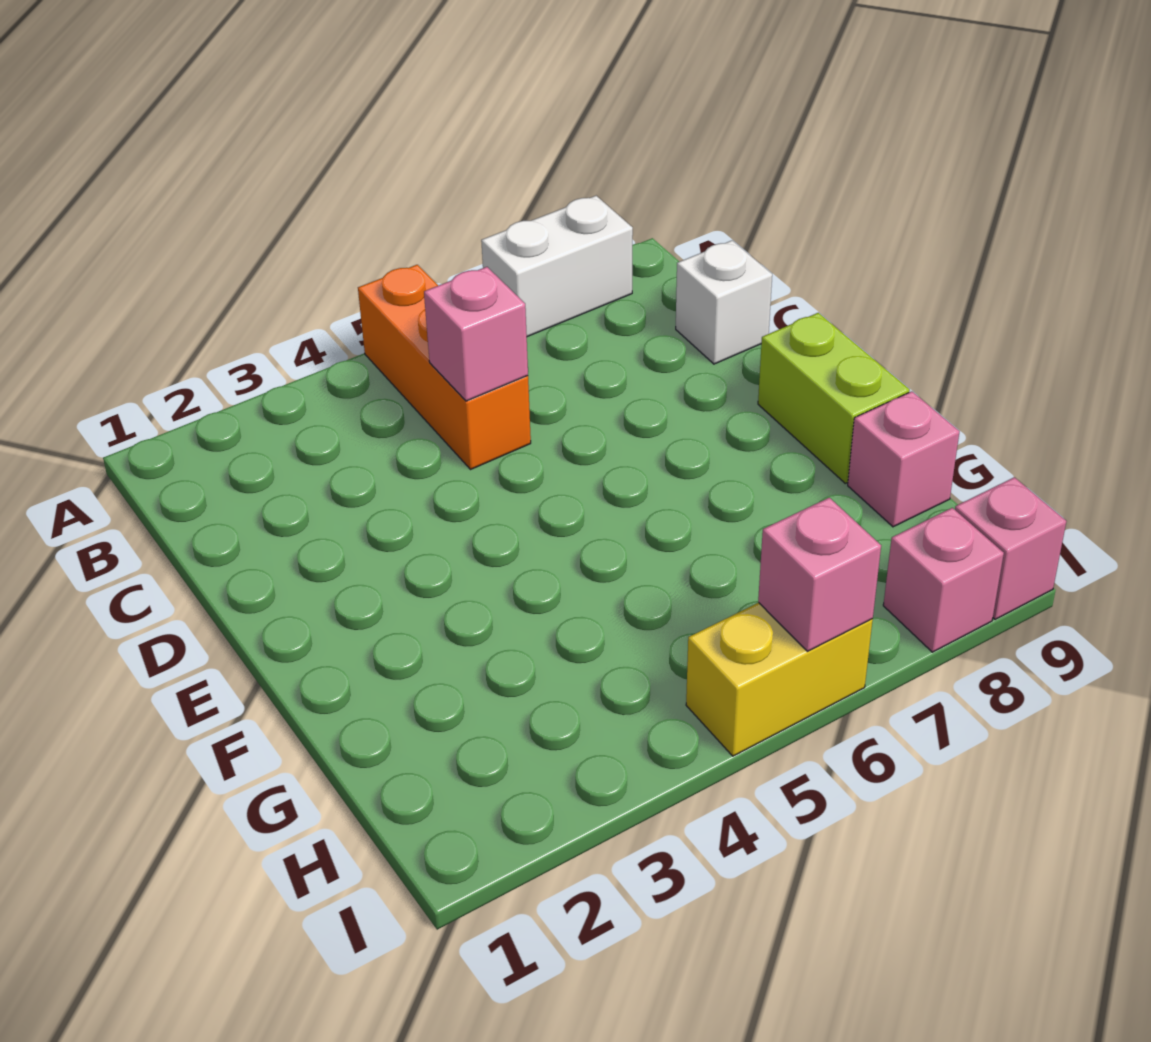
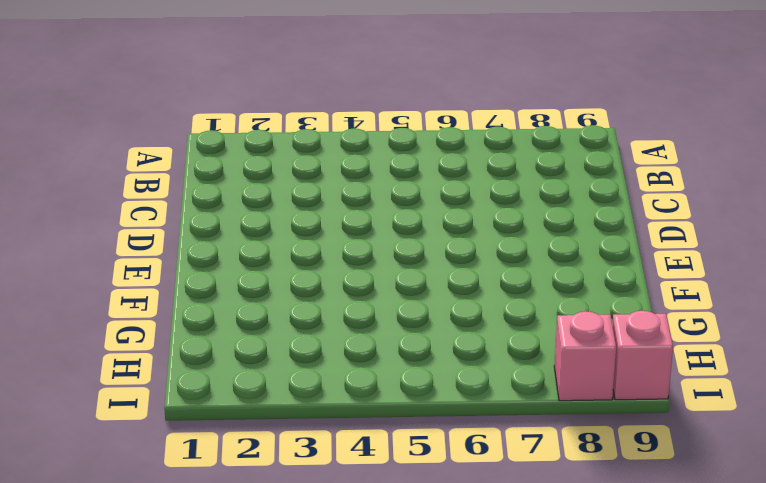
none -> orange brick A5:C5 level 1
none -> white brick A7:A8 level 1

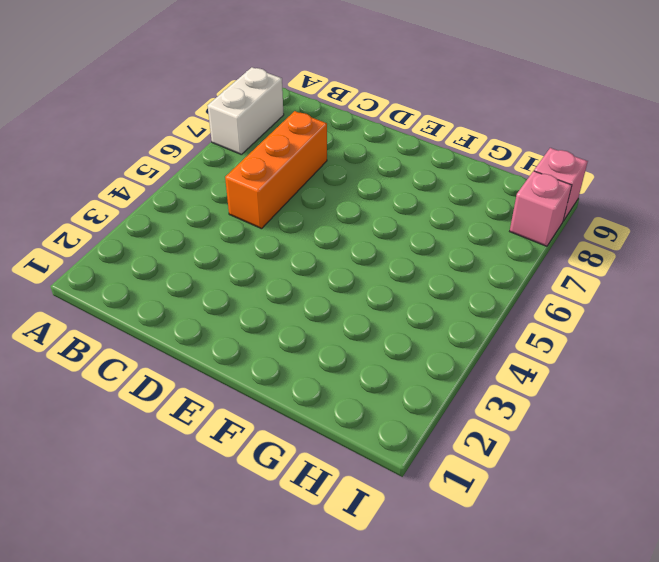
orange brick C5:C7 level 1 -> orange brick A5:C5 level 1
none -> white brick C9 level 1
none -> lime brick E9:F9 level 1

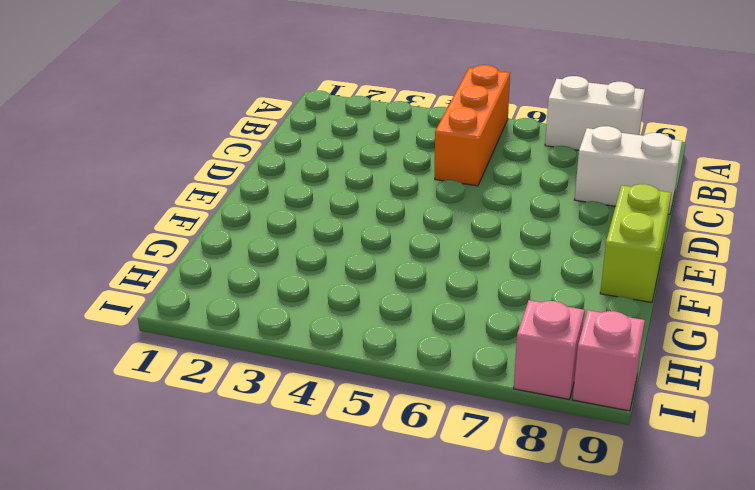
white brick C8:C9 level 1 -> white brick C9 level 1
none -> pink brick G9 level 1
none -> yellow brick I5:I6 level 1

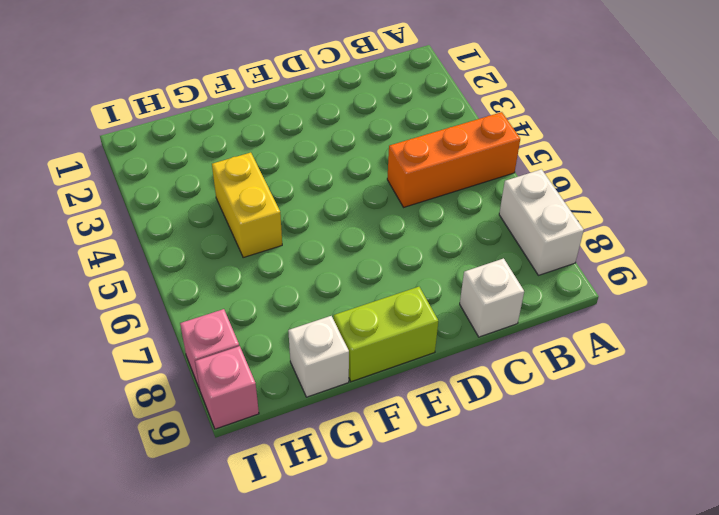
yellow brick G4:G5 level 1 -> yellow brick I5:I6 level 1
white brick G9 level 1 -> pink brick G9 level 1
none -> pink brick C5 level 2
none -> pink brick I6 level 2

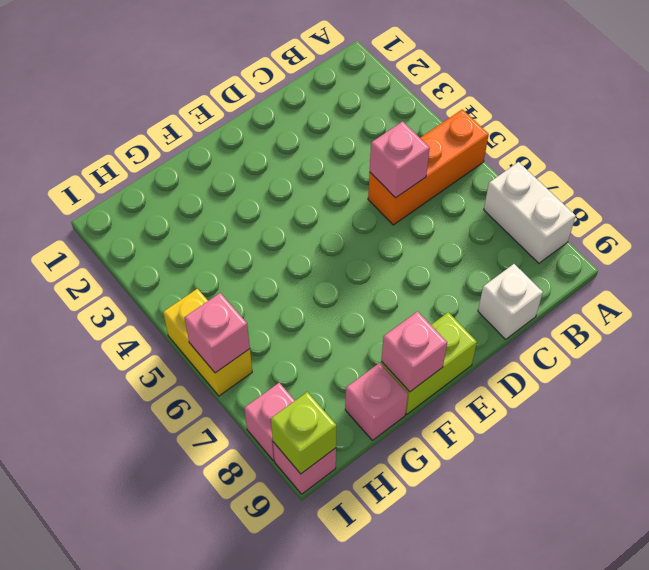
pink brick F9 level 2 -> none
lime brick I9 level 2 -> none

